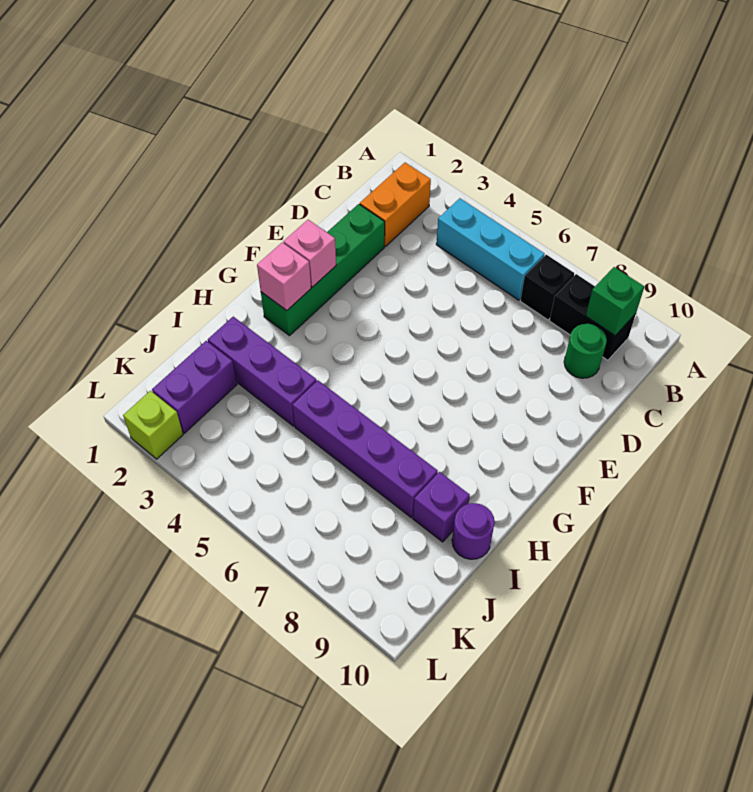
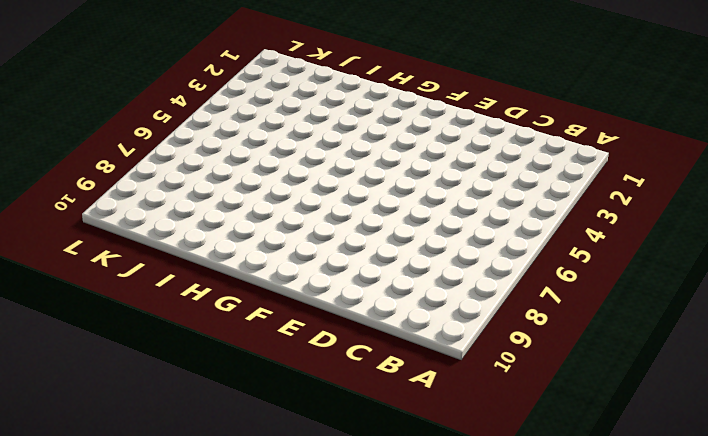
none -> orange brick B2:C2 level 1
none -> cyan brick B4:B6 level 1
none -> black brick B7 level 1

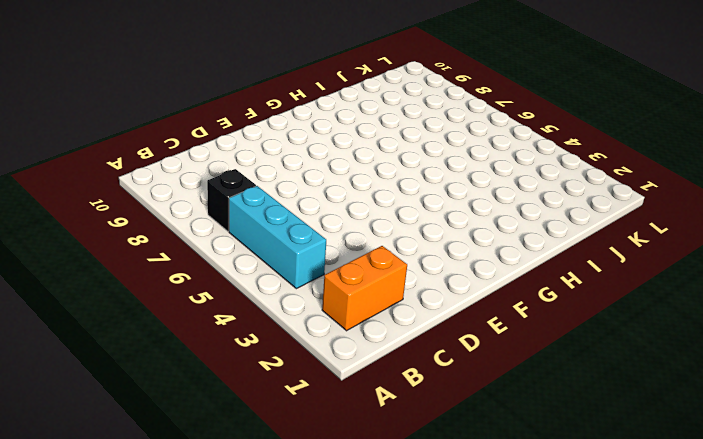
none -> black brick B8:B9 level 1
none -> green round brick C9 level 1
none -> green brick D2:G2 level 1

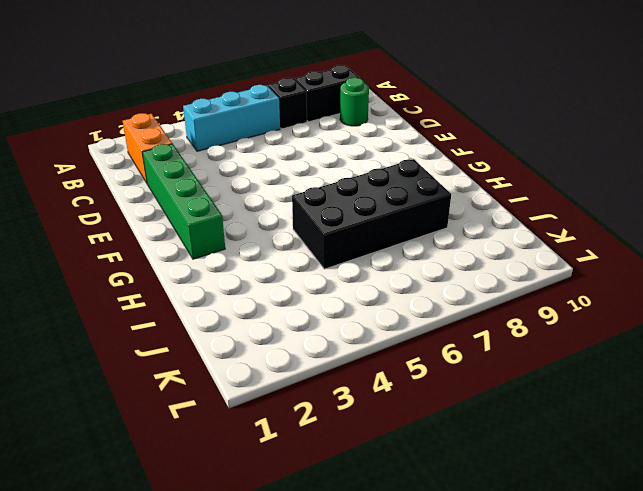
black brick H5:I8 level 1 -> purple brick I5:I8 level 1
none -> purple brick I2:I4 level 1
none -> purple brick I9 level 1
none -> purple round brick I10 level 1

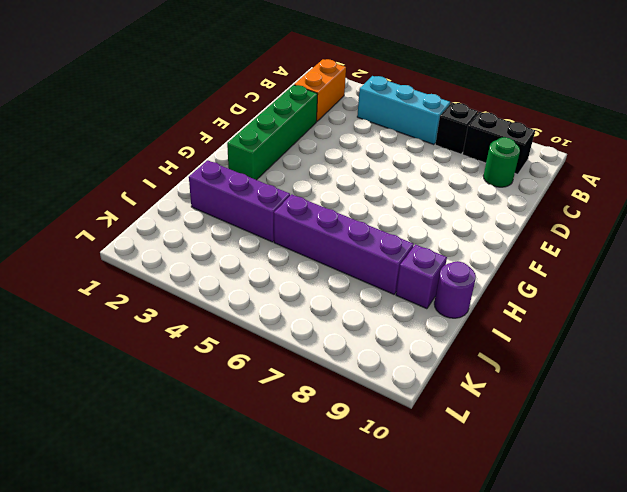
none -> purple brick J2:K2 level 1
none -> lime brick L2 level 1
none -> green brick B9 level 2

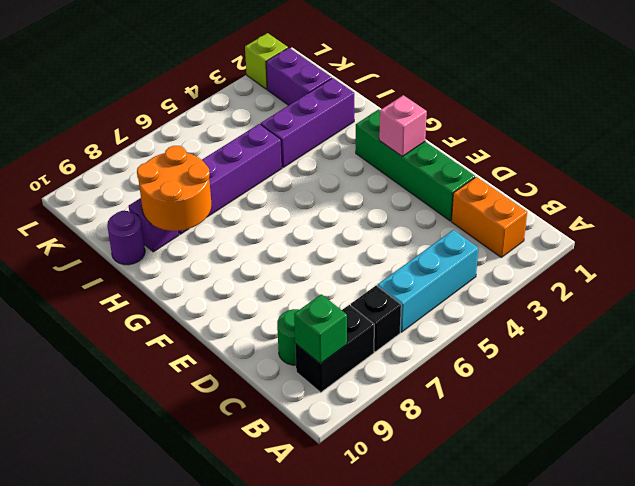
orange round brick H8:I9 level 2 -> none
none -> pink brick G2 level 2

